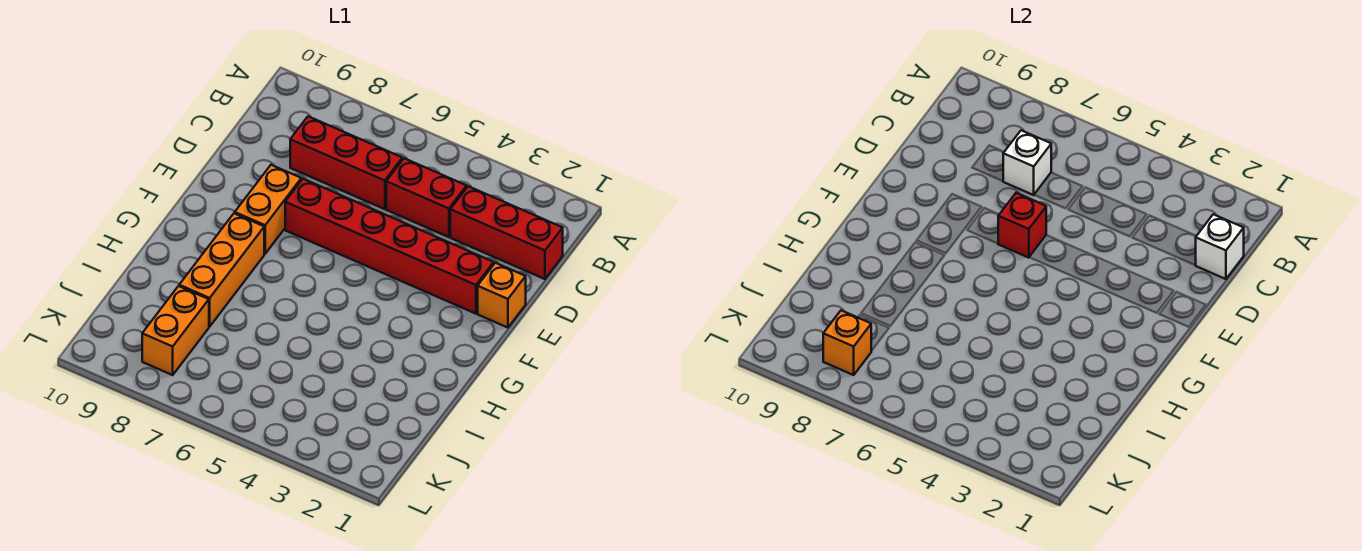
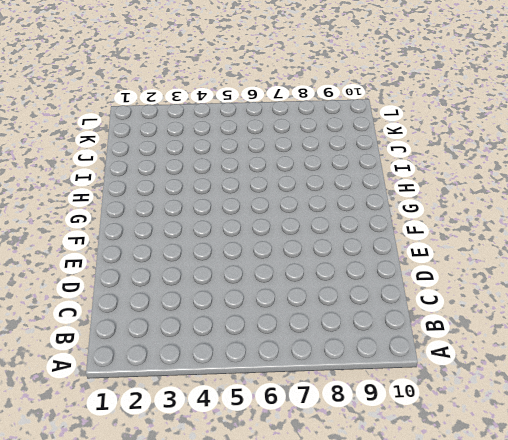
none -> red brick C1:C3 level 1
none -> red brick C4:C5 level 1
none -> red brick C6:C8 level 1

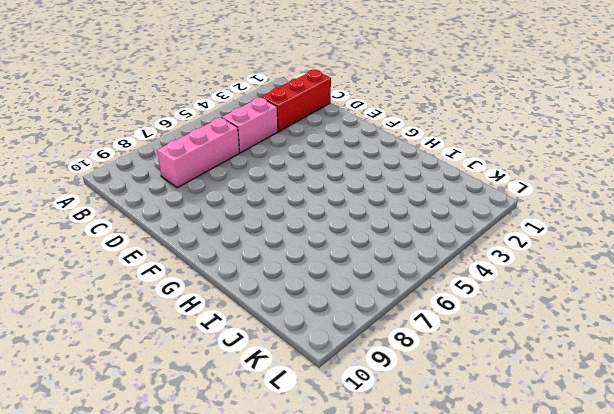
pink brick C4:C5 level 1 -> red brick C4:C5 level 1
pink brick C6:C8 level 1 -> red brick C6:C8 level 1
none -> orange brick E1 level 1
none -> red brick E2:E7 level 1
none -> orange brick E8:F8 level 1

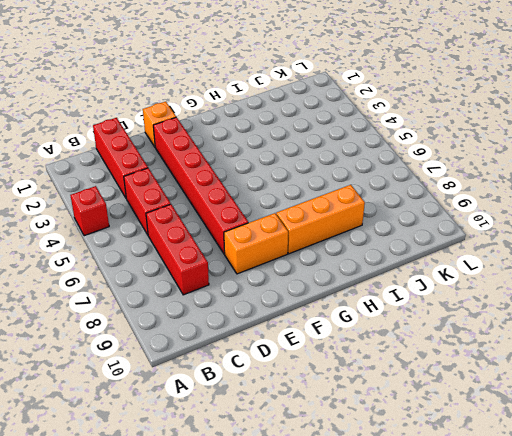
red brick A4 level 1 -> red brick E6 level 2
none -> orange brick J8:K8 level 1
none -> white brick C1 level 2
none -> white brick C7 level 2

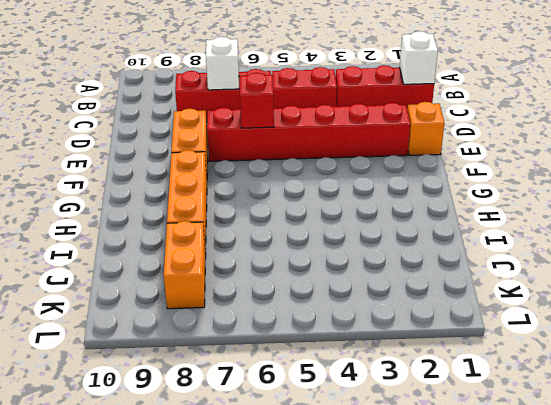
none -> orange brick K8 level 2

